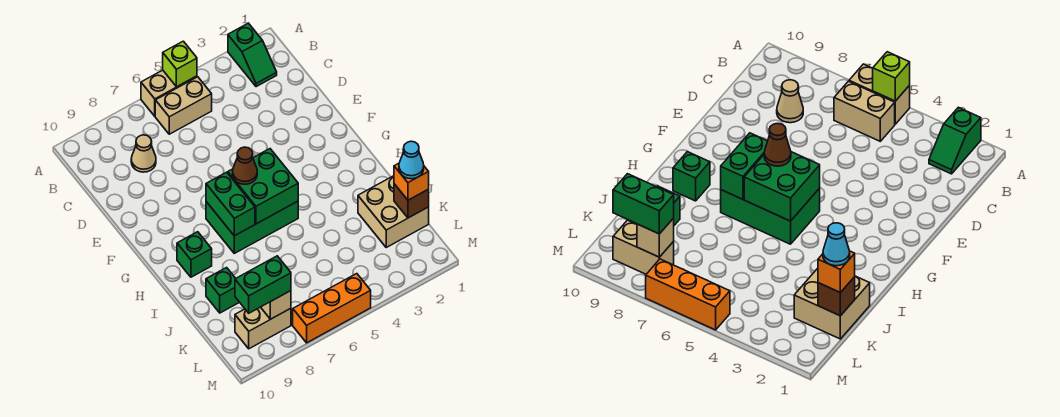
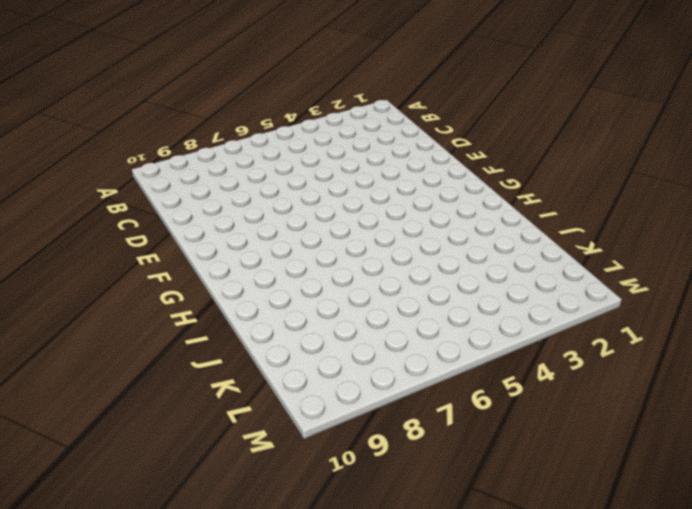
none -> green slope A2:B2 level 1 top A
none -> tan brick A5:A6 level 1
none -> tan brick B5:B6 level 1

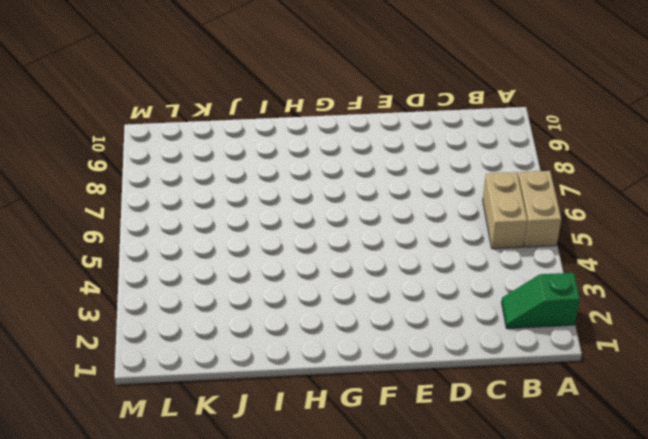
none -> tan cone C8 level 1
none -> green brick G5:H7 level 1
none -> green brick H9 level 1

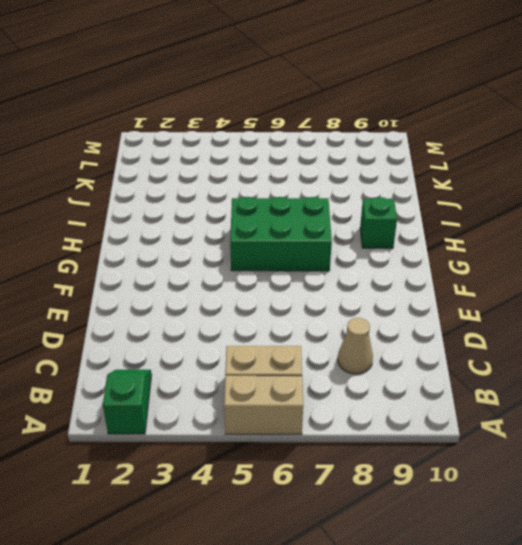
none -> tan brick J1:K2 level 1
none -> green brick J9 level 1
none -> tan brick L8:L9 level 1

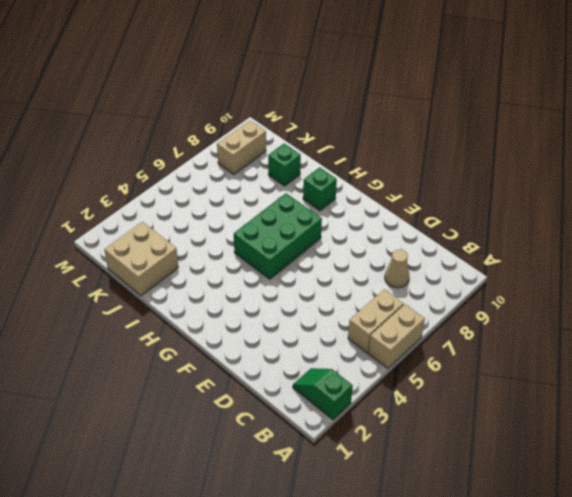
none -> orange brick M5:M7 level 1
none -> lime brick A5 level 2
none -> green brick G5:H6 level 2

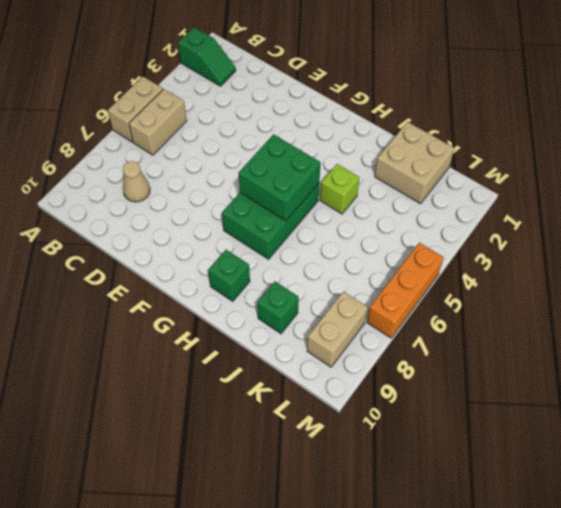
lime brick I4 level 1 -> lime brick A5 level 2
none -> green brick G7:H7 level 2
none -> brown brick K1 level 2
none -> tan brick L8 level 2

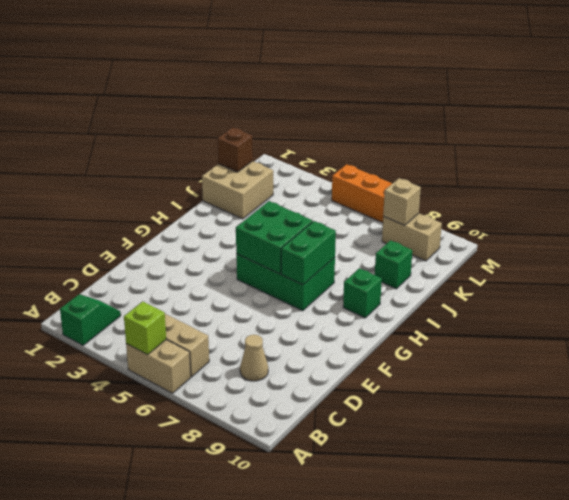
none -> brown cone G6 level 3
none -> orange brick K1 level 3
none -> green brick L8:L9 level 3

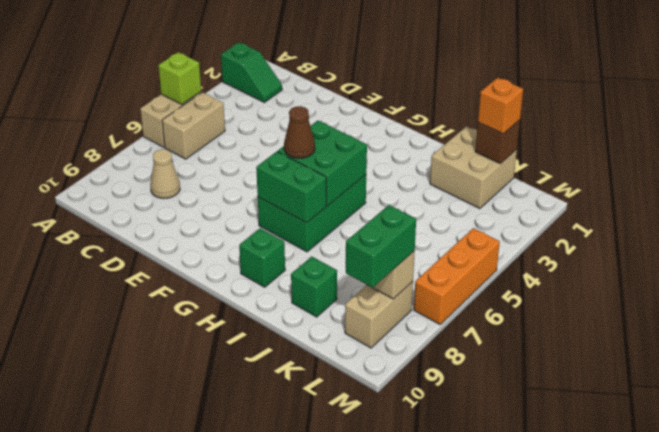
none -> cyan cone K1 level 4

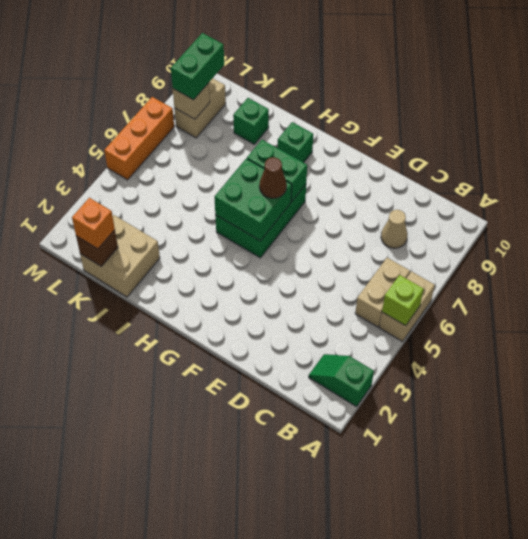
none -> cyan cone K1 level 4

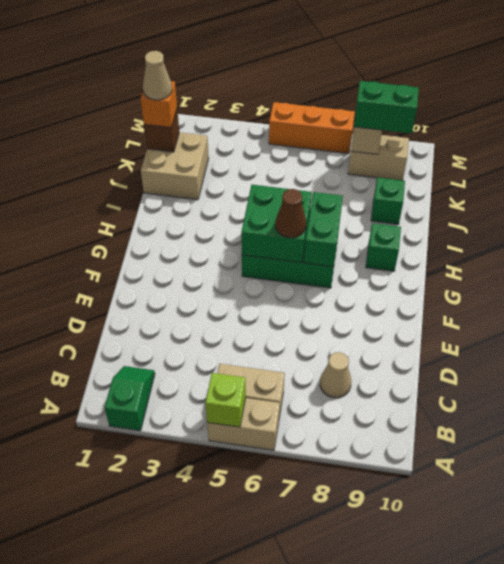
tan cone K1 level 4 -> cyan cone K1 level 4

